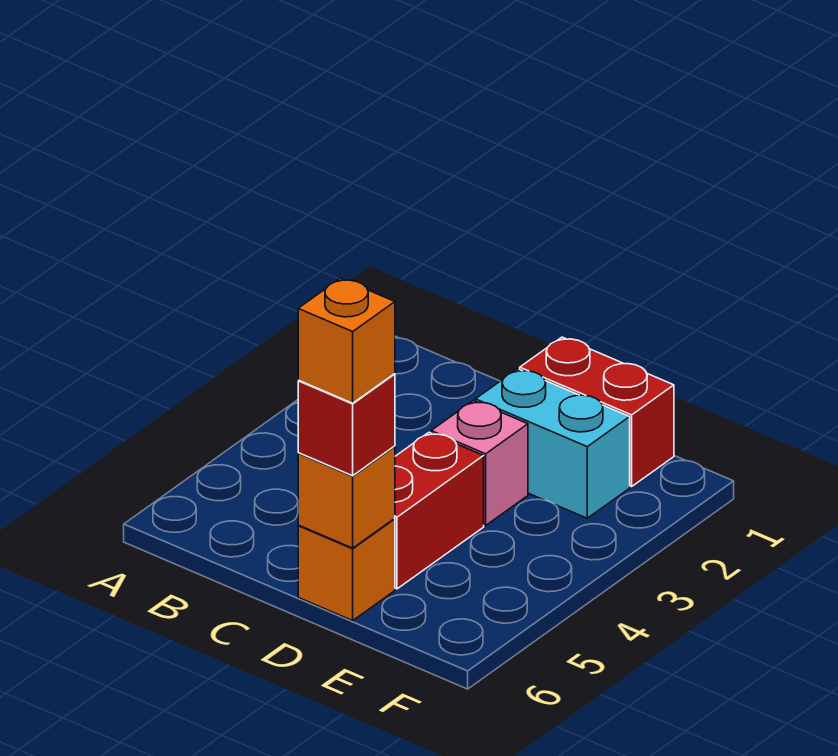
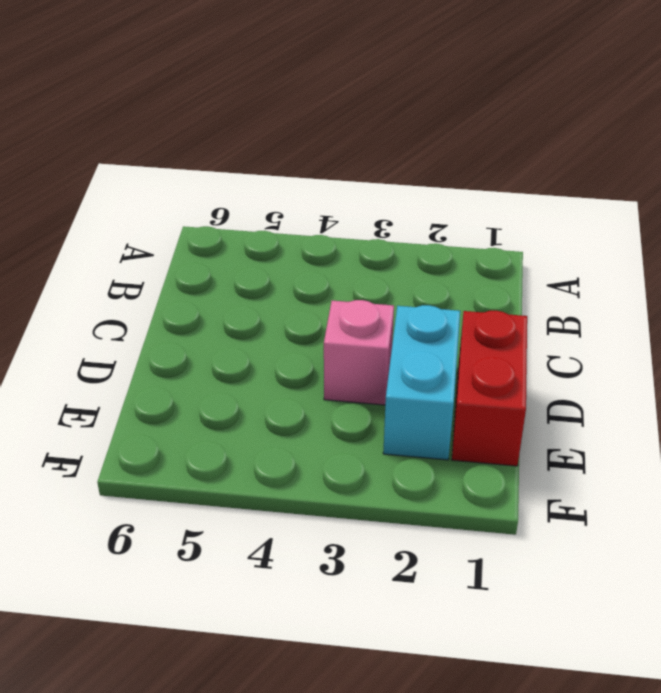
none -> red brick D4:D5 level 1
none -> orange brick D6 level 1

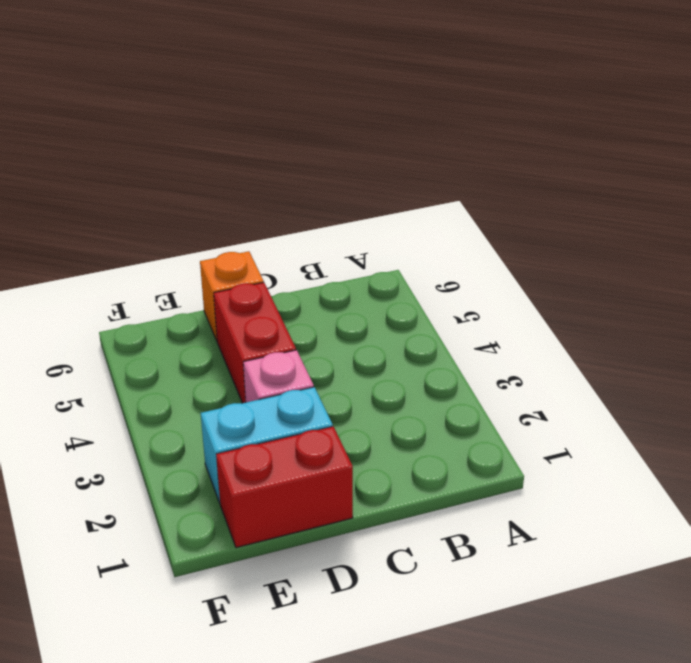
none -> orange brick D6 level 2
none -> red brick D6 level 3

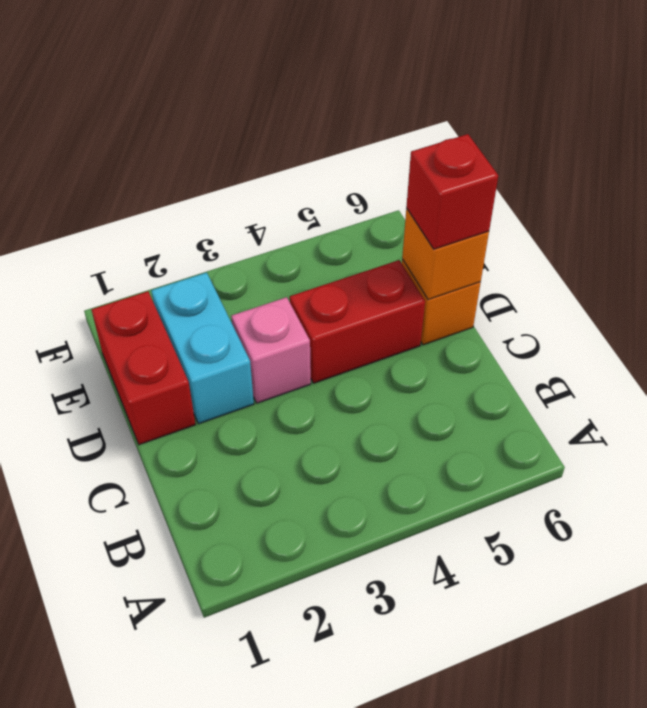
none -> orange brick D6 level 4

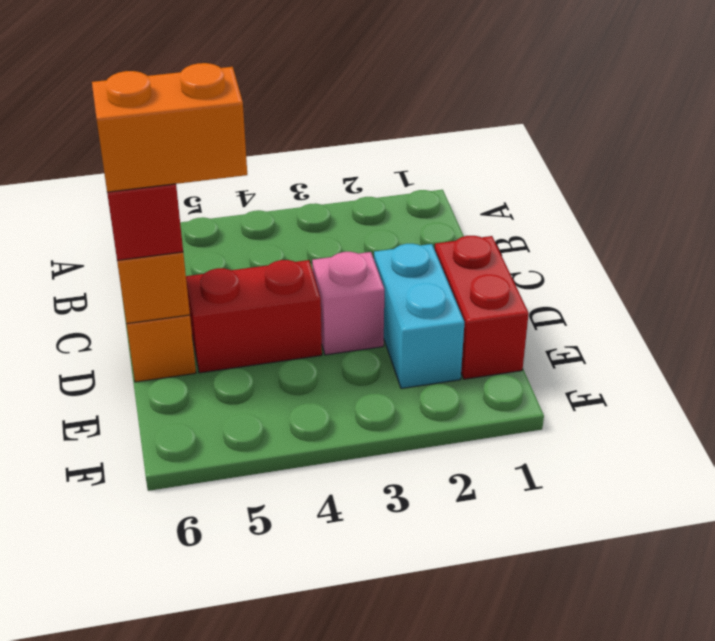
orange brick D5:D6 level 4 -> orange brick D6 level 4

